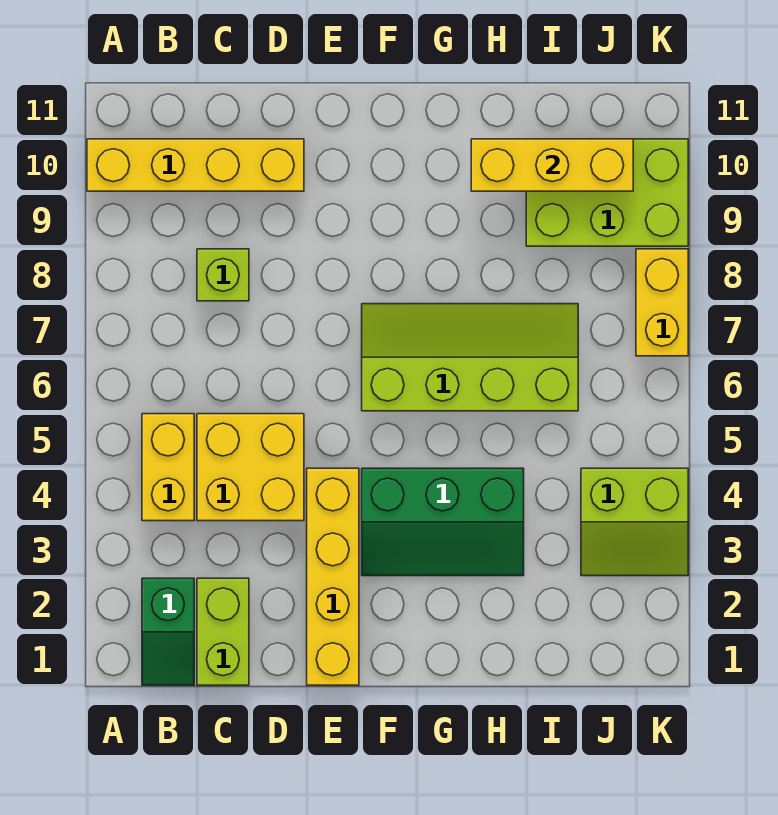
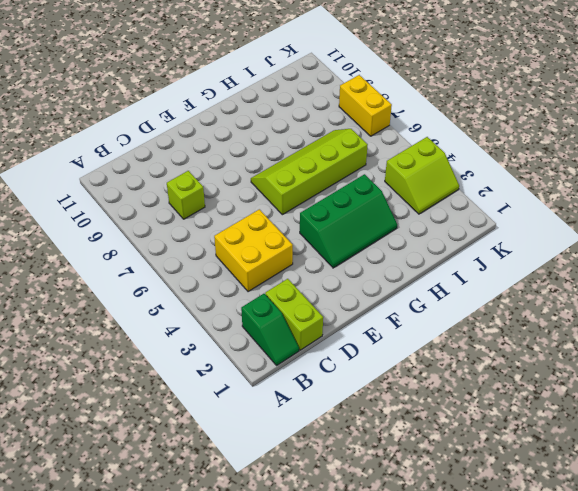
none -> yellow brick A10:D10 level 1
none -> yellow brick B4:B5 level 1
none -> yellow brick E1:E4 level 1

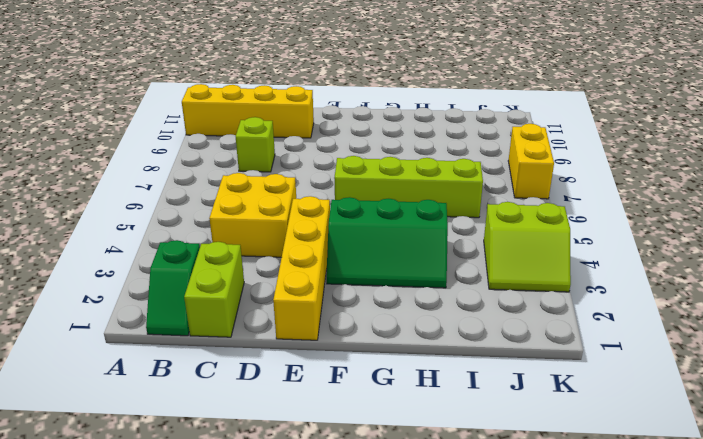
none -> yellow brick B4:B5 level 1
none -> lime brick I9:K10 level 1
none -> yellow brick H10:J10 level 2

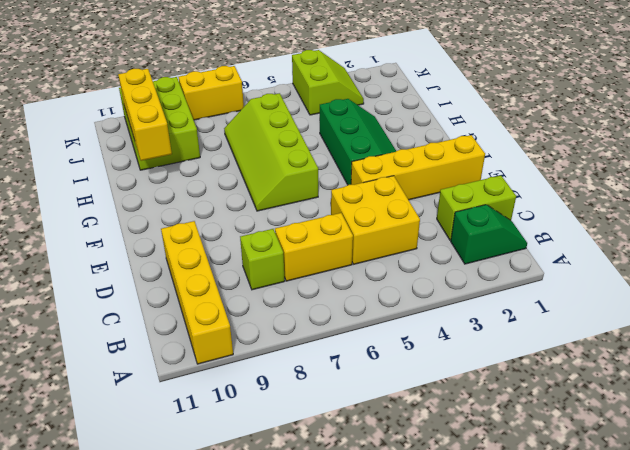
yellow brick C6:C7 level 1 -> yellow brick B4:B5 level 1

